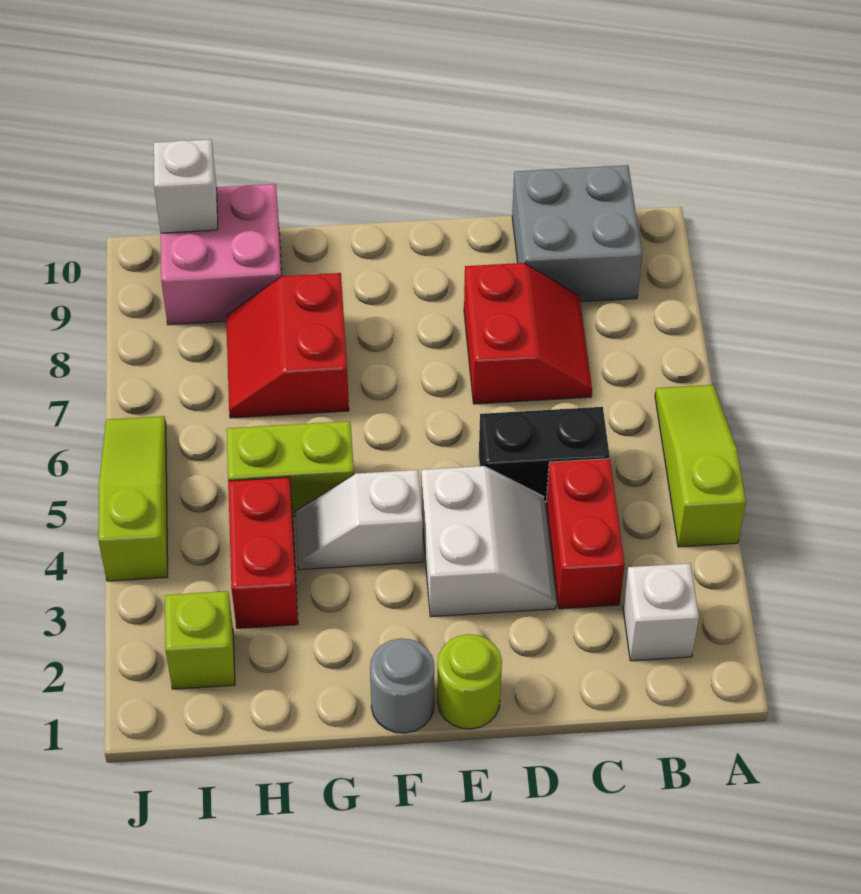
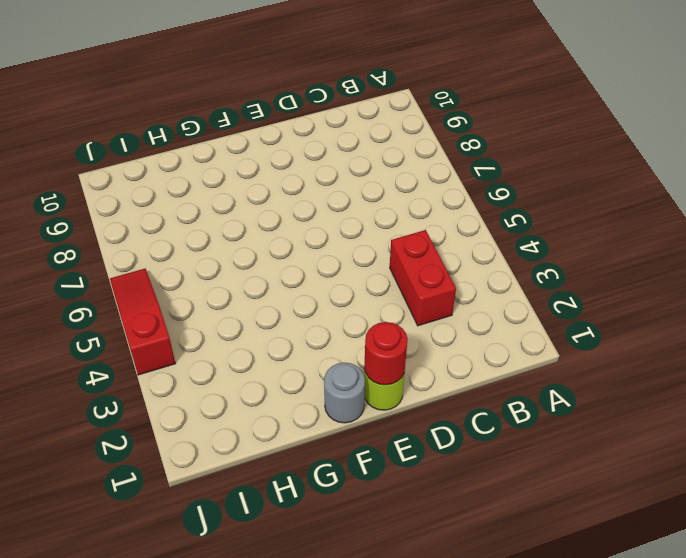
red round brick E1 level 2 -> none
red slope J4:J6 level 1 top 4 -> lime slope J4:J6 level 1 top 4
none -> lime slope A4:A6 level 1 top 4
none -> white brick B2 level 1
none -> grey brick B9:C10 level 1

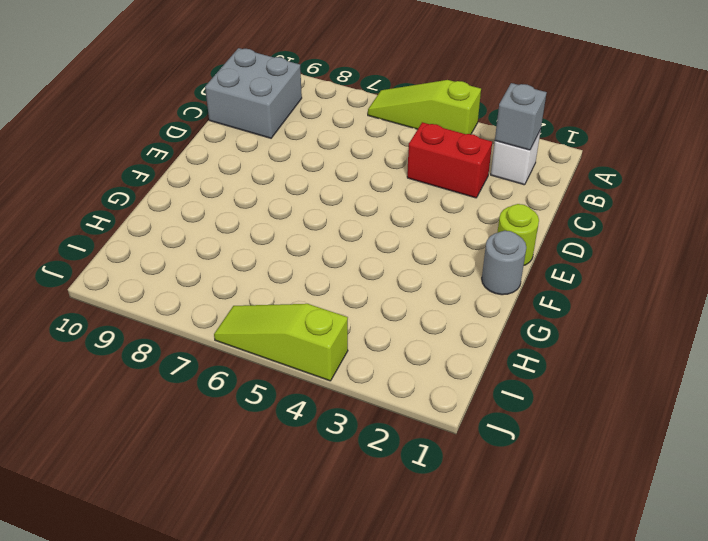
grey brick B2 level 2 -> none
none -> black brick C5:D5 level 1
none -> red slope C7:D8 level 1 top D
none -> white slope D3:E4 level 1 top E

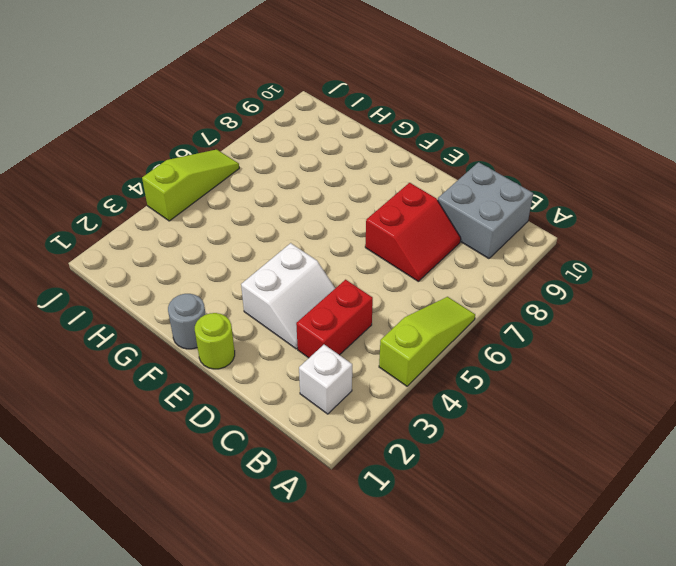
none -> black brick C5:D5 level 1
none -> white slope F4:G4 level 1 top F
none -> lime brick G5:H5 level 1

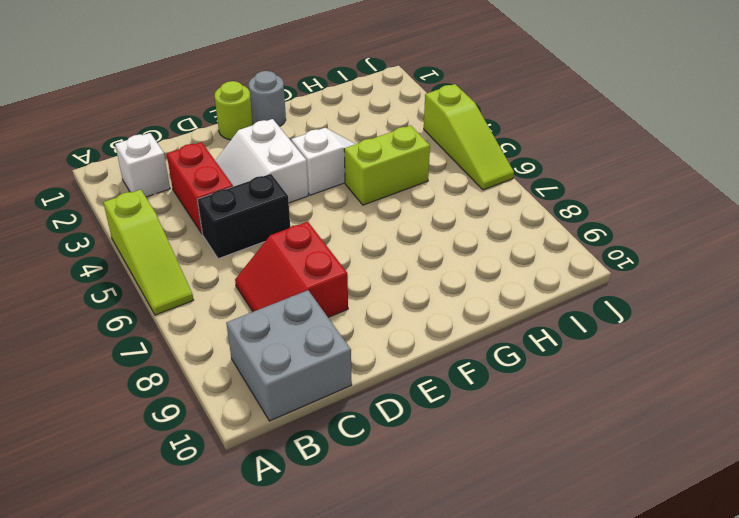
none -> red slope G7:H8 level 1 top G
none -> red brick H3:H4 level 1
none -> pink brick H9:I10 level 1

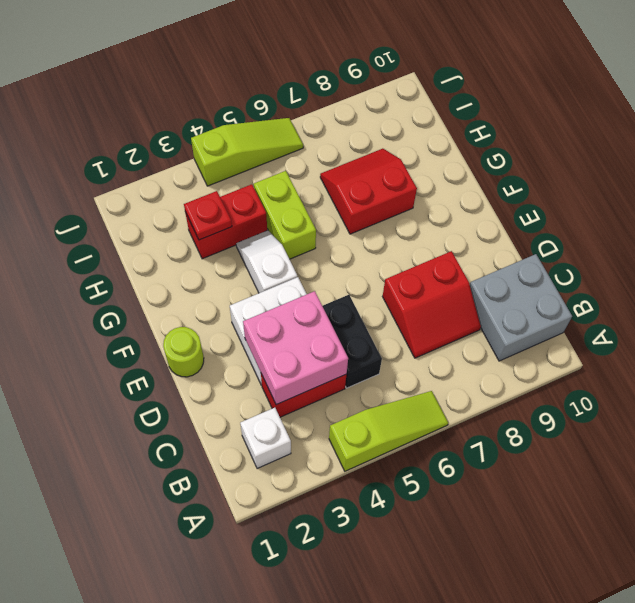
pink brick C3:D4 level 2 -> pink brick H9:I10 level 1
red plate H3 level 2 -> none
none -> grey round brick F1 level 1
none -> lime brick I2 level 1
none -> white brick I10 level 2

